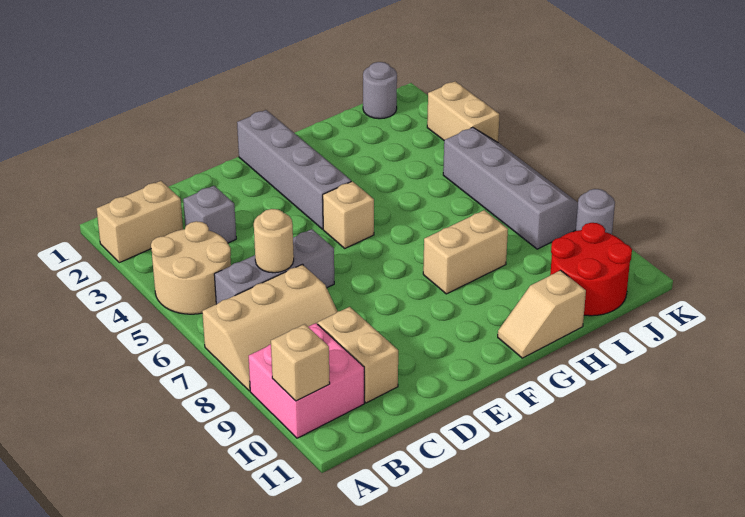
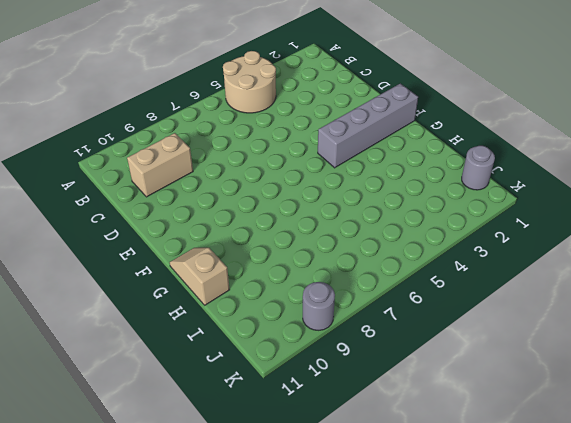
none -> tan brick A2:B2 level 1
none -> tan slope A7:C8 level 1 top 7
none -> pink brick A9:B10 level 1

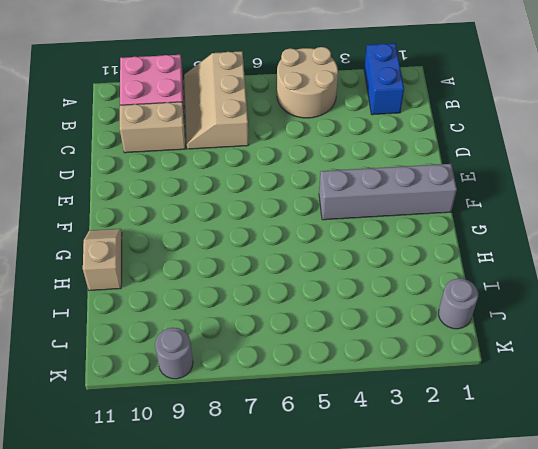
blue brick A2:B2 level 1 -> tan brick A2:B2 level 1
none -> grey brick B6:D6 level 1
none -> grey brick C3 level 1
none -> tan brick F5 level 1

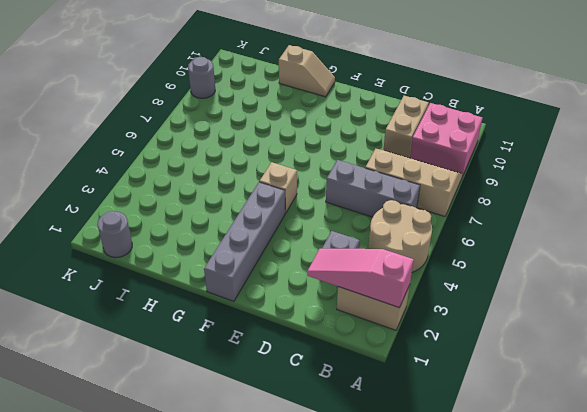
pink slope A2:C2 level 2 top A -> none
none -> tan brick G8:H8 level 1
none -> red round brick I10:J11 level 1
none -> grey slope J5:K8 level 1 top J

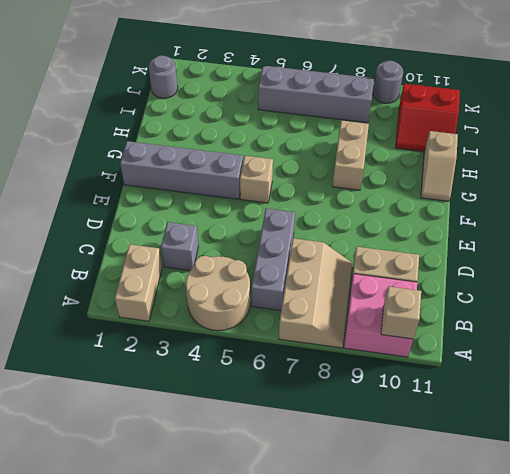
red slope I10:J11 level 1 top J -> red round brick I10:J11 level 1
none -> tan brick K3:K4 level 1
none -> tan round brick C6 level 2

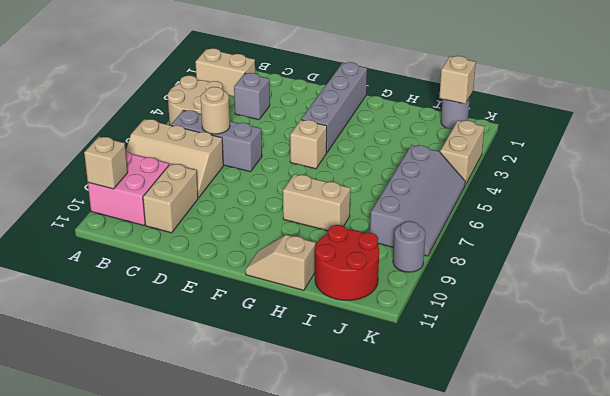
tan brick J1 level 2 -> none

